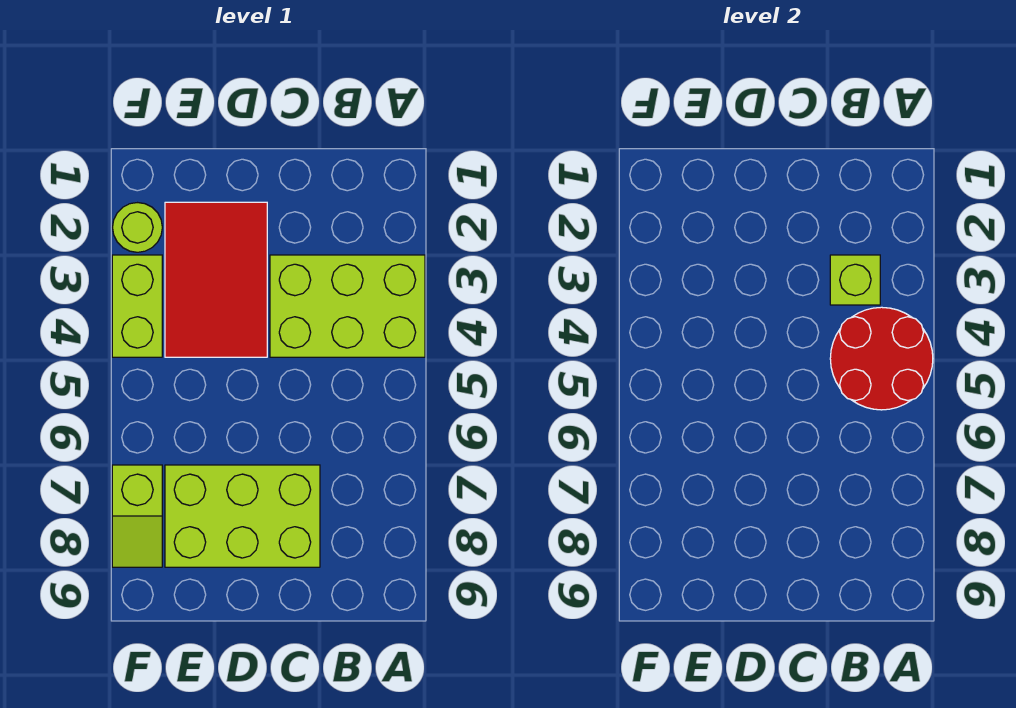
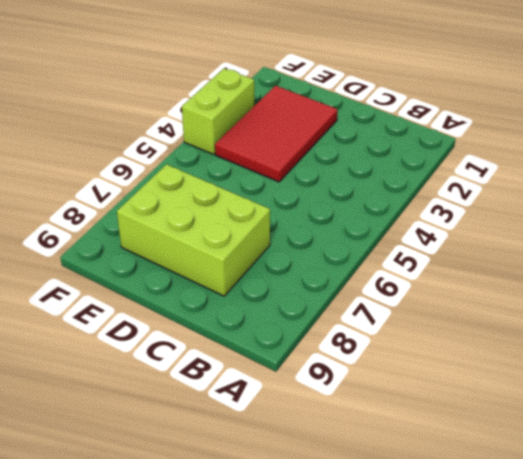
none -> lime brick A3:C4 level 1
none -> lime round brick F2 level 1

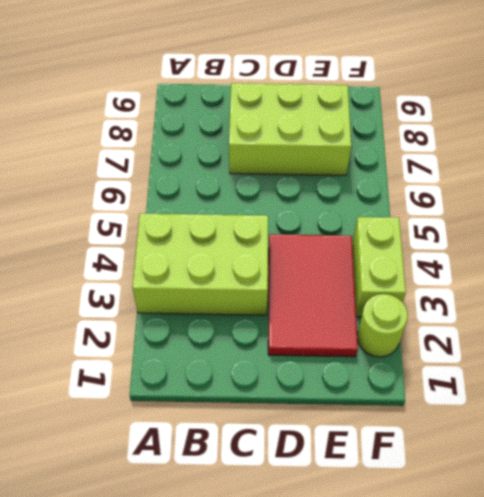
none -> lime slope F7:F8 level 1 top 7
none -> red round brick A4:B5 level 2

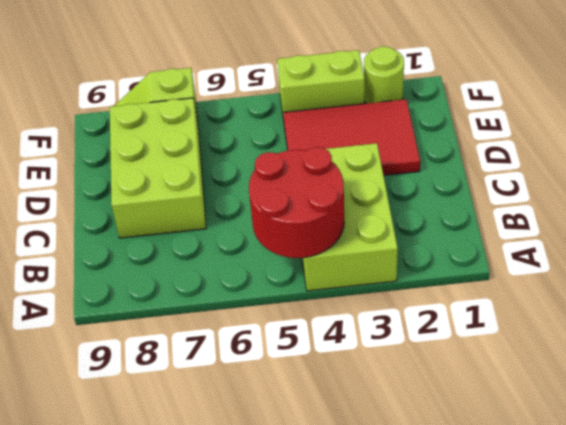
none -> lime brick B3 level 2

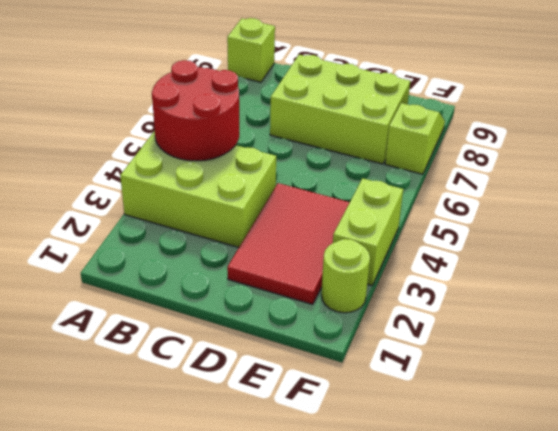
lime brick A9 level 1 -> lime brick B3 level 2

